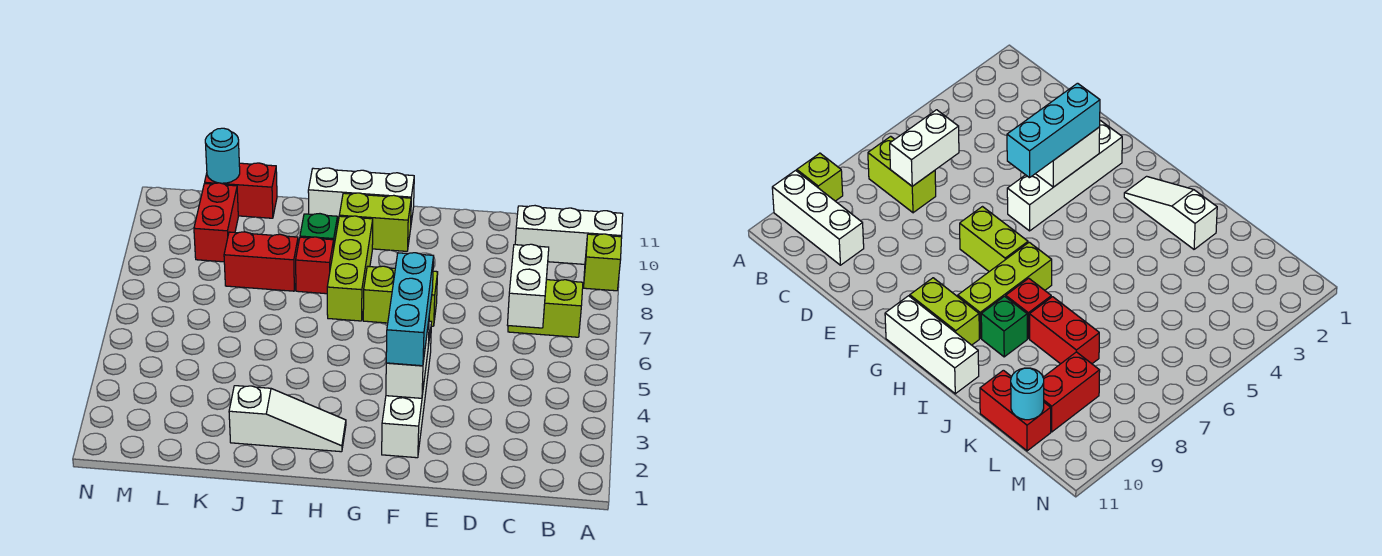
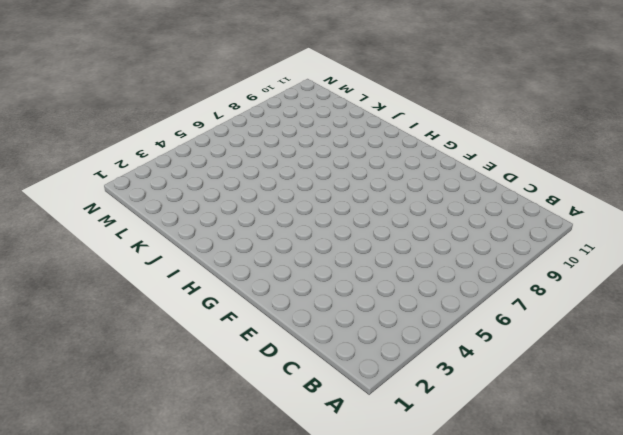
none -> lime brick A9 level 1
none -> white brick A10:C10 level 1
none -> lime brick B7:C7 level 1

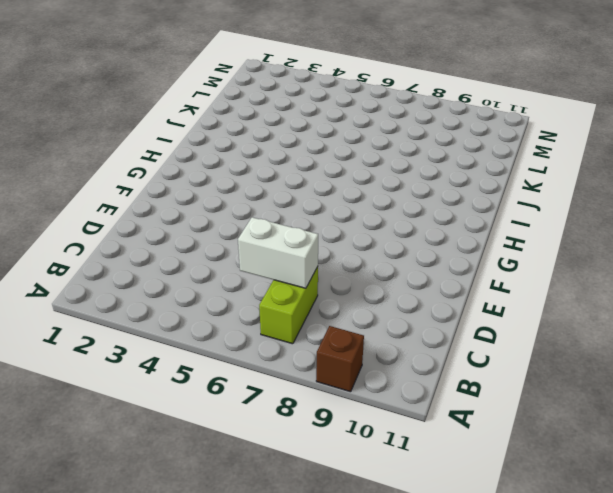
brown brick A9 level 1 -> lime brick A9 level 1
none -> white brick A10:C10 level 1
none -> white brick F2:F5 level 1
none -> lime brick F7:G7 level 1

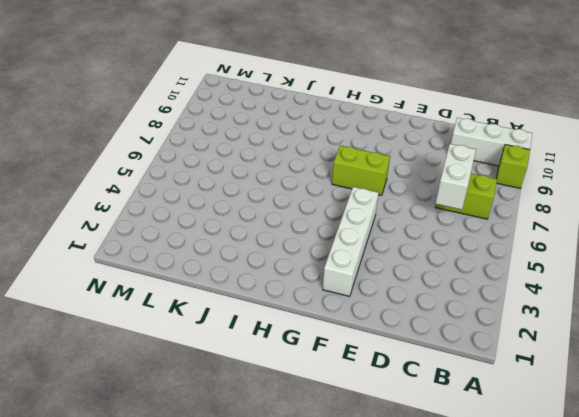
none -> lime brick G10:H10 level 1
none -> white brick G11:I11 level 1
none -> white slope H2:J2 level 1 top J

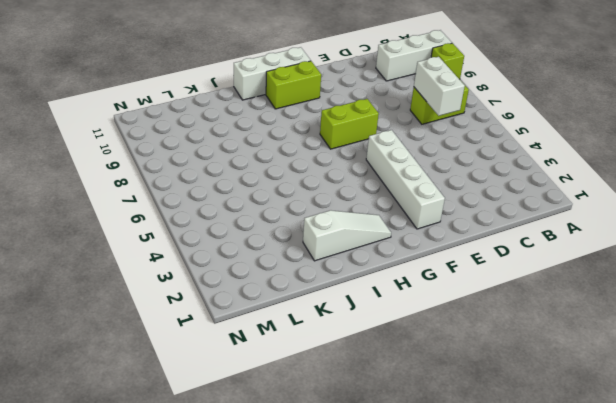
none -> lime brick H7:H9 level 1
none -> red brick I8 level 1
none -> green brick I9 level 1

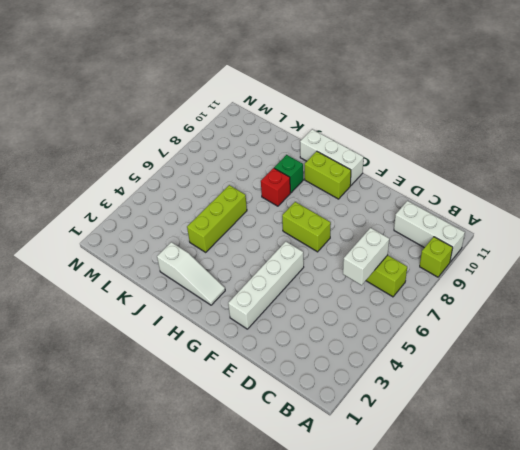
lime brick J4:J6 level 1 -> lime brick H7:H9 level 1
none -> red brick J8:K8 level 1
none -> red brick K11:L11 level 1
none -> red brick L9:L10 level 1

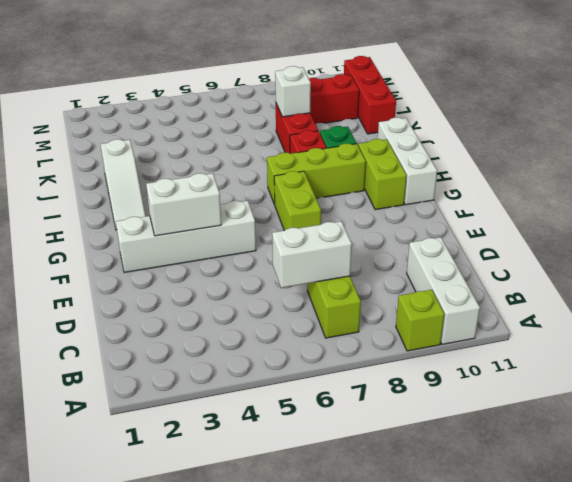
white brick K8 level 2 -> none
red brick K11:M11 level 1 -> red brick K11:L11 level 1
none -> cyan round brick L11 level 2
none -> cyan brick F3:F5 level 3

